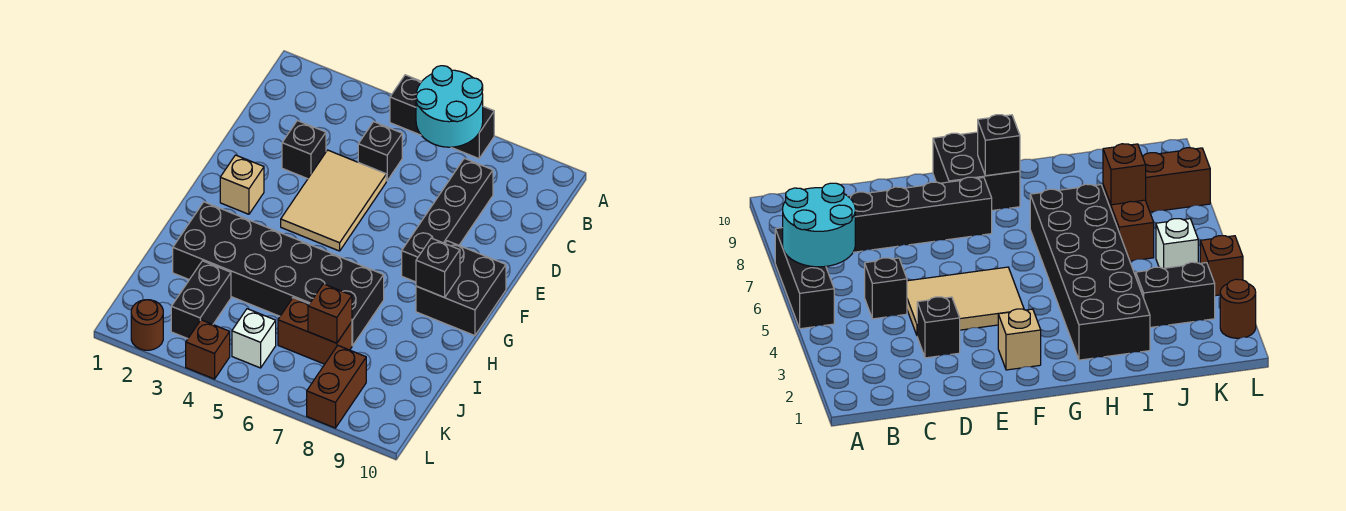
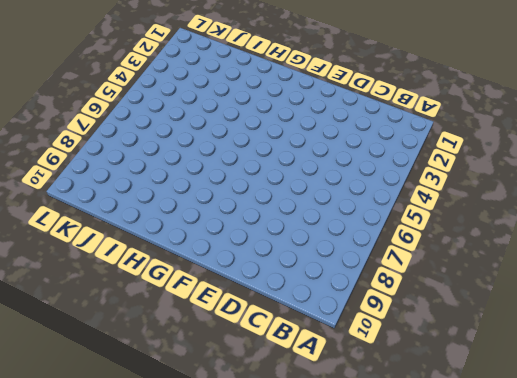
none -> black brick A5:A7 level 1
none -> black brick C5 level 1
none -> black brick C8:F8 level 1

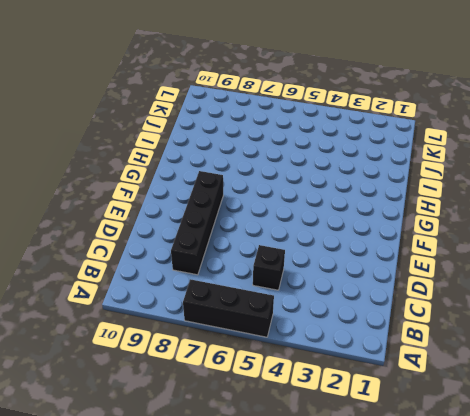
none -> black brick D3 level 1
none -> tan tile D4:F5 level 1
none -> tan brick F2 level 1

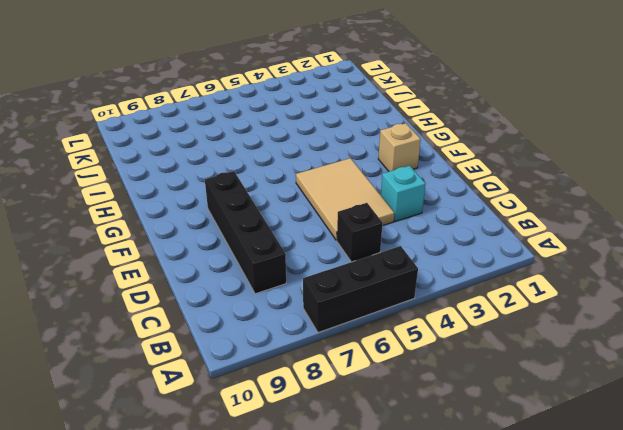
cyan brick D3 level 1 -> black brick D3 level 1
none -> black brick F9:G10 level 1
none -> black brick H2:I7 level 1
none -> black brick J3:K3 level 1

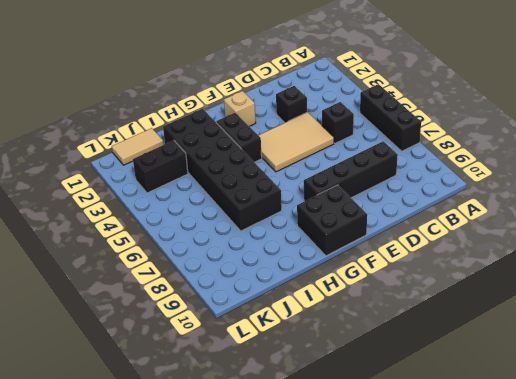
black brick G3:G4 level 1 -> none
tan tile J1:K1 level 1 -> none
none -> brown brick J6:J7 level 1
none -> white brick K5 level 1
none -> brown brick K8:L8 level 1

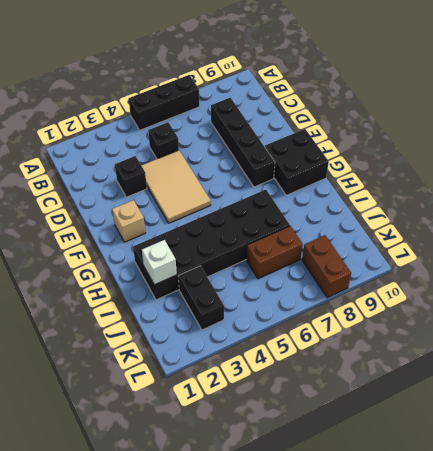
white brick I2 level 2 -> white brick K5 level 1
none -> brown round brick L2 level 1
none -> brown brick L4 level 1
none -> cyan round brick A6:B7 level 2

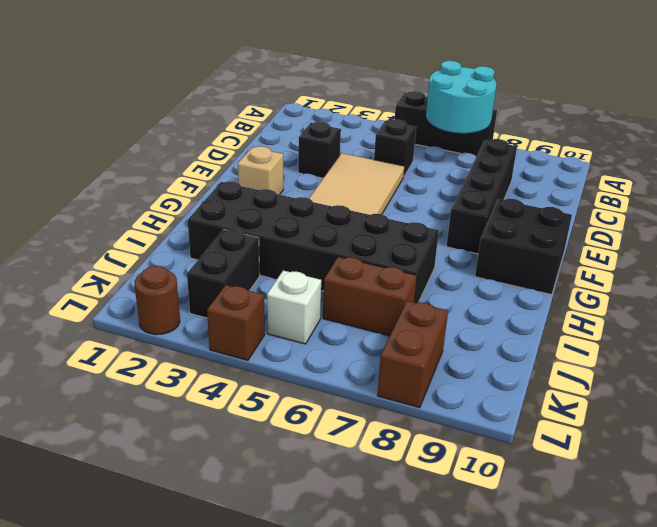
none -> black brick G9 level 2
none -> brown brick J7 level 2

